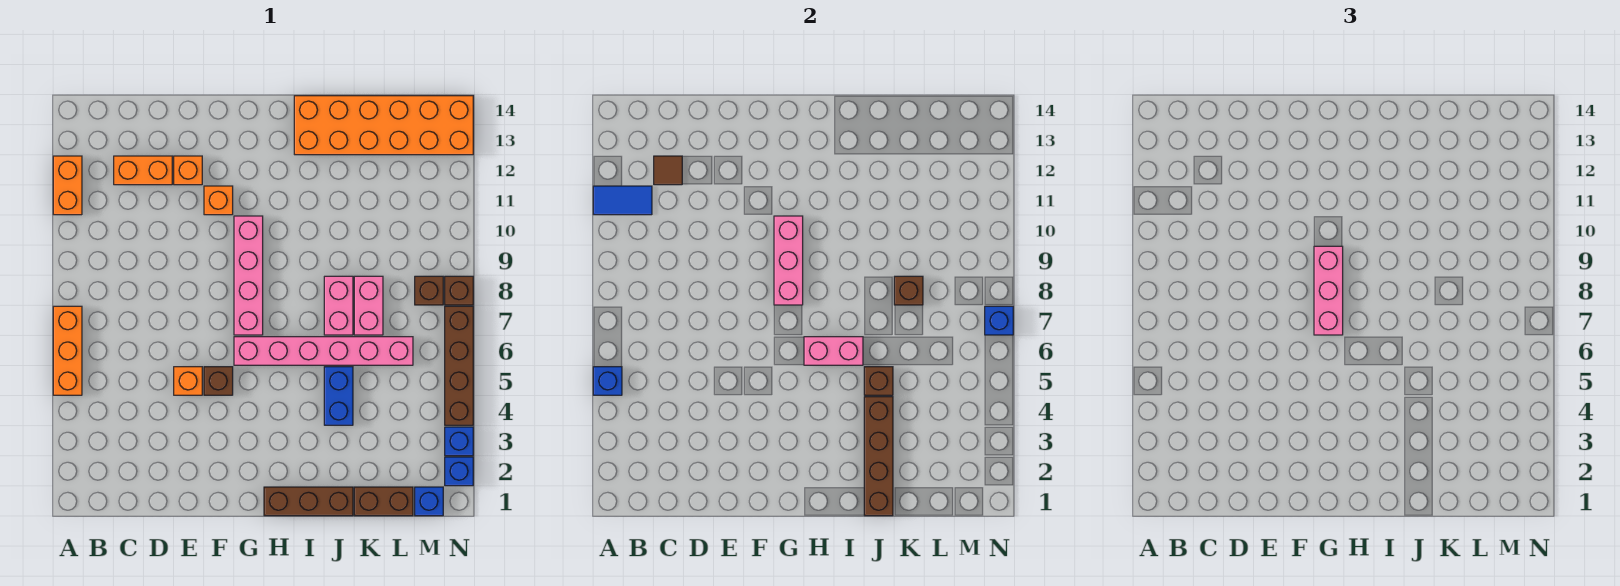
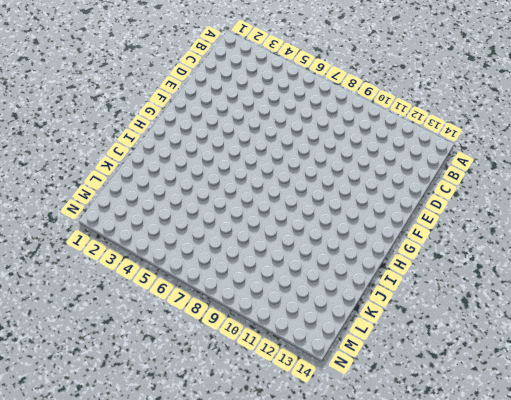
none -> orange brick A5:A7 level 1
none -> orange brick A11:A12 level 1
none -> orange brick C12:D12 level 1
none -> orange brick E5 level 1

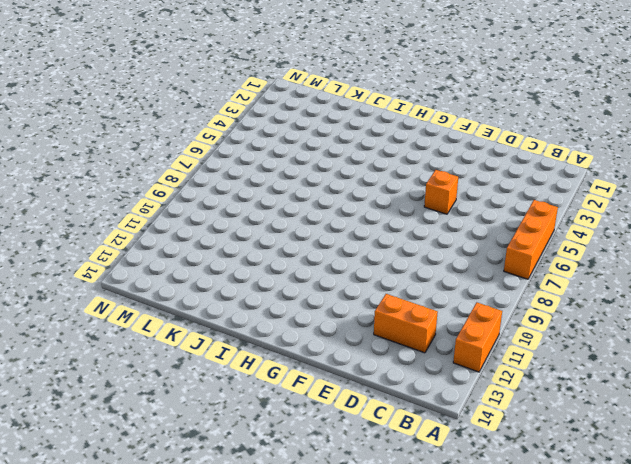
none -> orange brick E12 level 1
none -> brown brick F5 level 1
none -> orange brick F11 level 1
none -> pink brick G6:L6 level 1

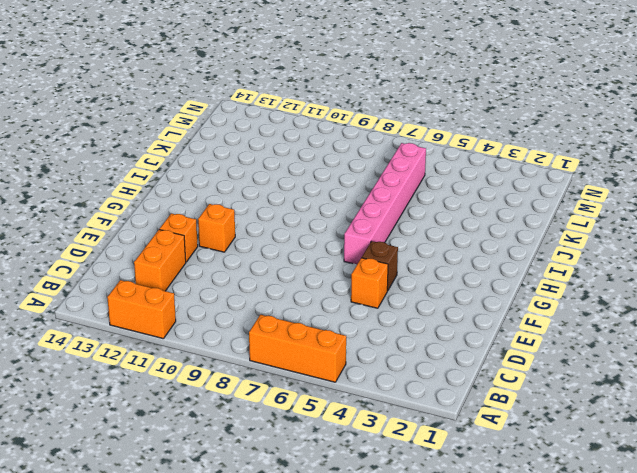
none -> pink brick G7:G10 level 1
none -> brown brick H1:J1 level 1
none -> orange brick I13:N14 level 1
none -> blue brick J4:J5 level 1

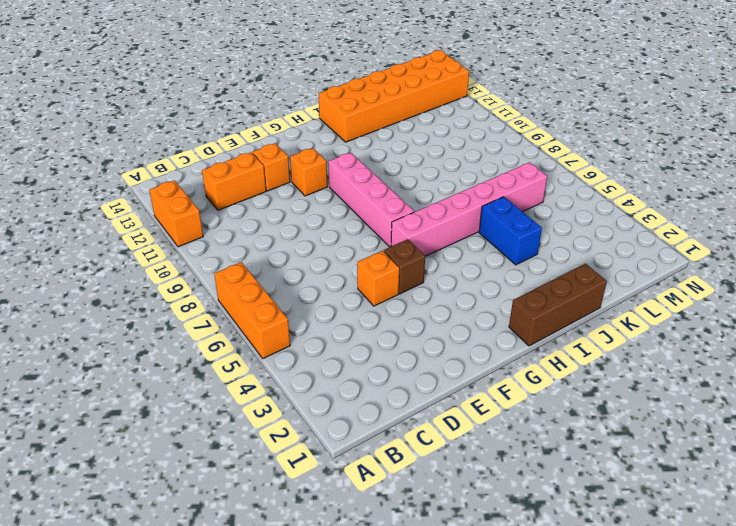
none -> pink brick J7:J8 level 1
none -> brown brick K1:L1 level 1
none -> pink brick K7:K8 level 1
none -> blue brick M1 level 1

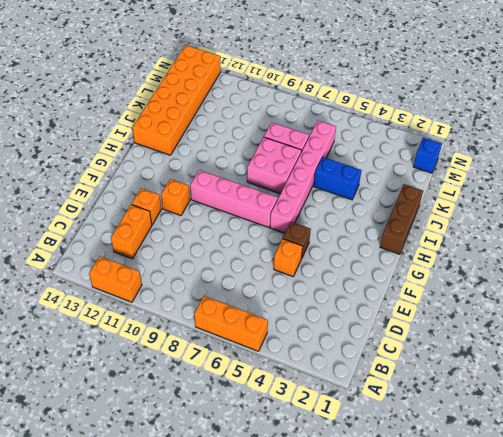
pink brick I7:J8 level 1 -> pink brick J7:J8 level 1
none -> brown brick K1:L1 level 1
none -> brown brick M8 level 1
none -> blue brick N2 level 1
none -> blue brick N3 level 1

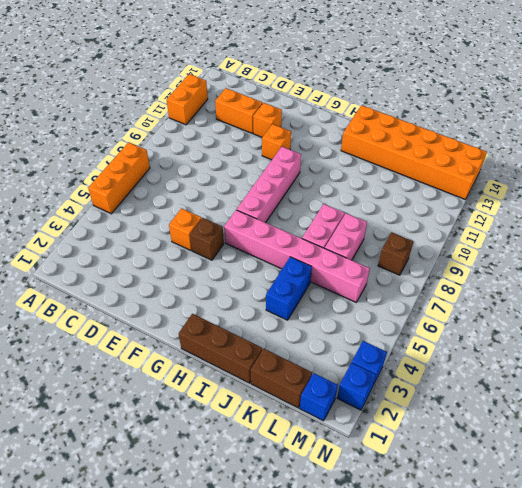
none -> brown brick N4:N7 level 1
none -> brown brick N8 level 1
none -> blue brick A5 level 2
none -> blue tile A11:B11 level 2

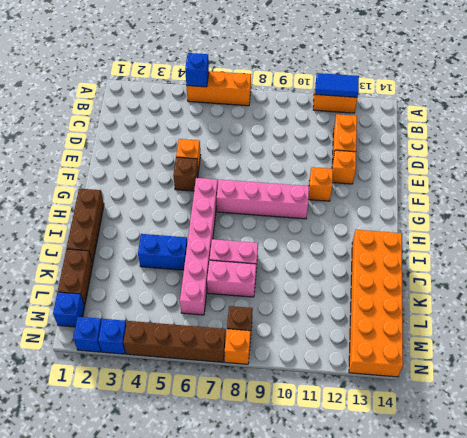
blue tile A11:A12 level 2 -> blue tile A11:B11 level 2
orange brick N8 level 1 -> brown brick N8 level 1
none -> brown tile C12 level 2
none -> pink brick G8:G10 level 2
none -> pink brick H6:I6 level 2
none -> brown brick J1:J4 level 2

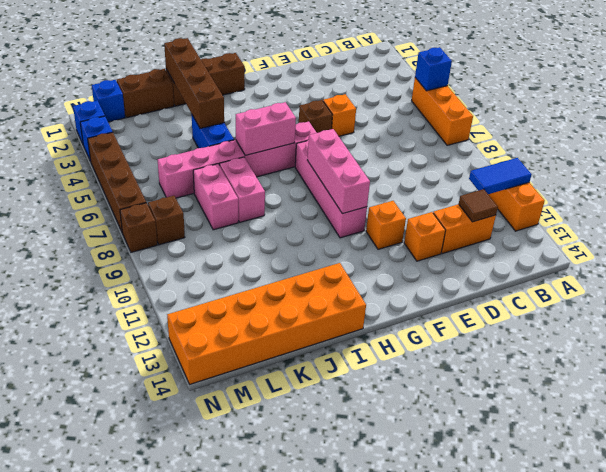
none -> brown brick J5 level 2
none -> brown brick K8 level 2
none -> blue brick N7 level 2
none -> pink brick G7:G9 level 3

